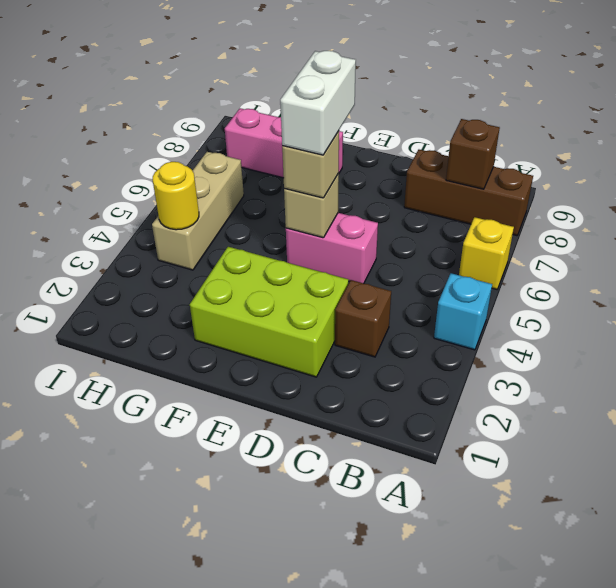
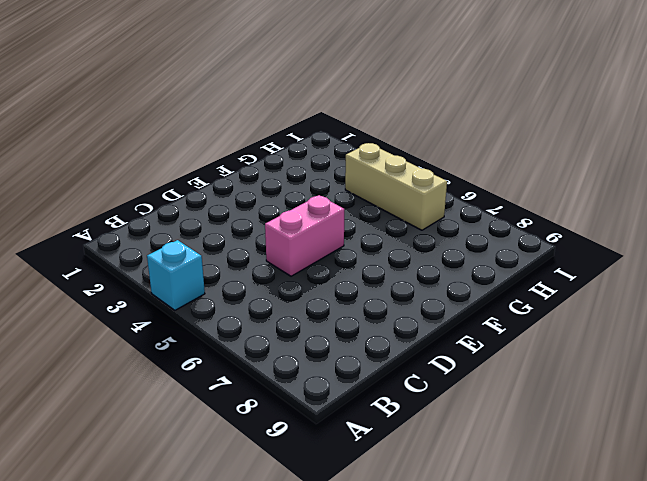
none -> yellow brick A6 level 1
none -> brown brick A8:C8 level 1
none -> brown brick C3 level 1

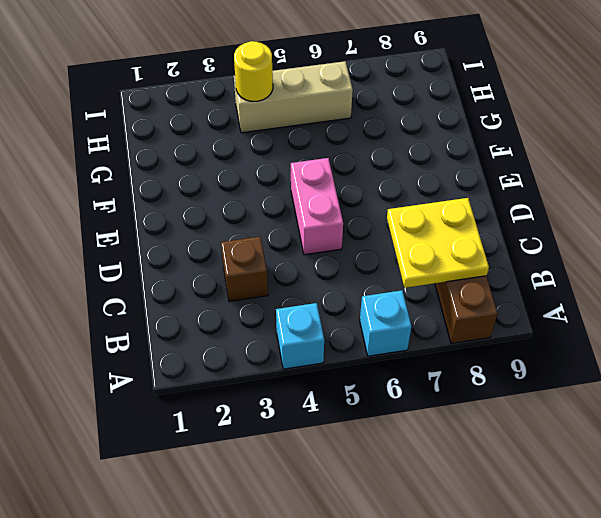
cyan brick A6 level 1 -> yellow brick A6 level 1
yellow plate B7:C8 level 2 -> brown brick B8 level 2
none -> lime brick D2:F3 level 1
none -> pink brick F8:H8 level 1
none -> tan brick E5 level 2

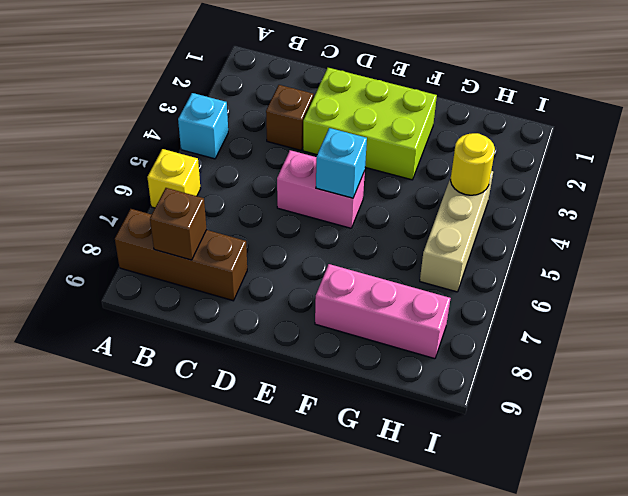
cyan brick E5 level 2 -> tan brick E5 level 2
none -> tan brick E5 level 3
none -> white brick E5:E6 level 4

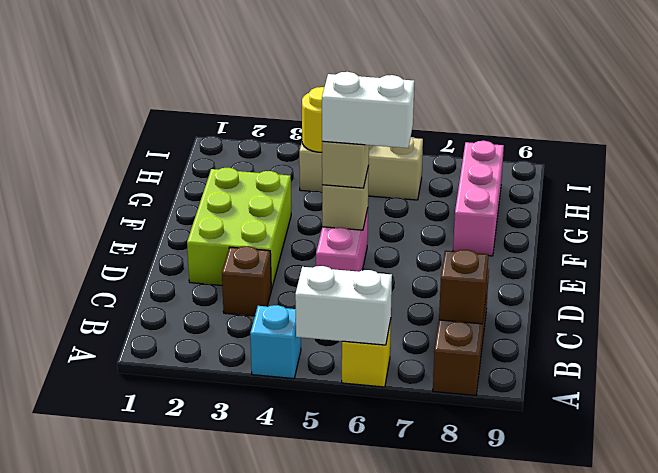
white brick A5:A6 level 2 -> none

